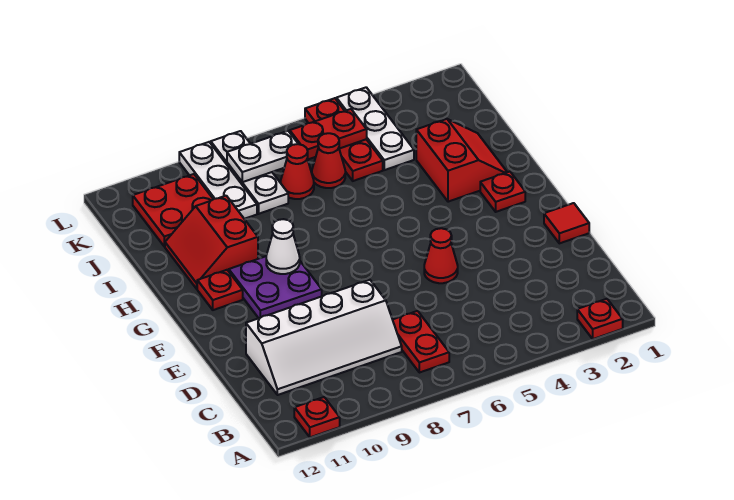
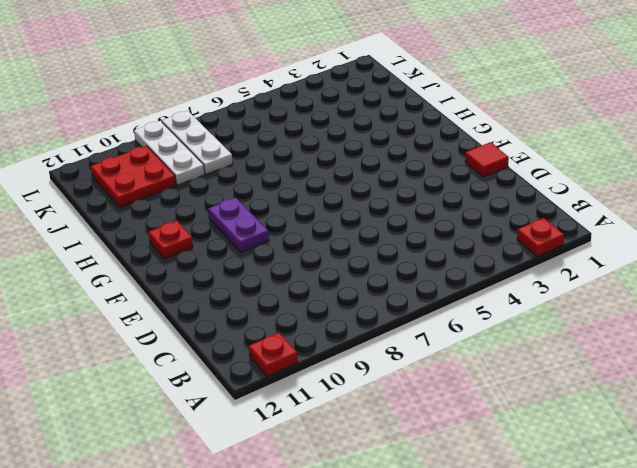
purple plate F9:G9 level 1 -> purple plate F9:G10 level 1
none -> red plate B7:C7 level 1
none -> white slope C8:D11 level 1 top D
none -> red cone E5 level 1

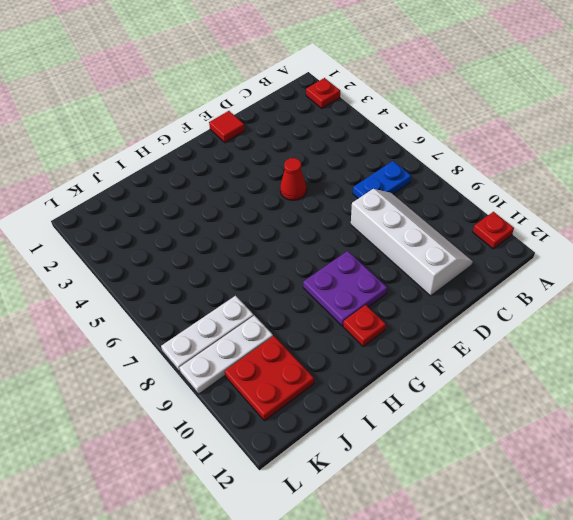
blue plate B7:C7 level 1 -> red plate B7:C7 level 1
none -> red plate G2 level 1
none -> red slope H2:I3 level 1 top 3
none -> red slope H10:I11 level 1 top 10

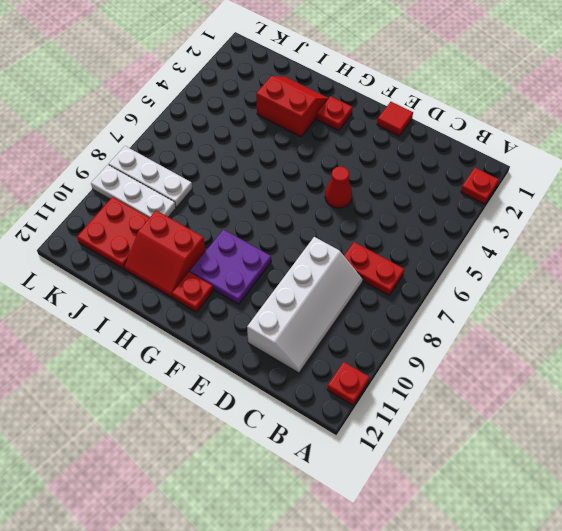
none -> white plate J4:L4 level 1
none -> red plate J5:L5 level 1
none -> red cone J6 level 1

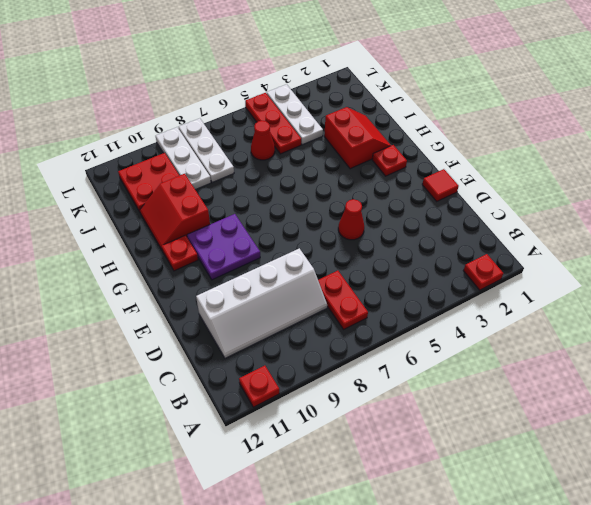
none -> red cone J7 level 1
none -> white cone G9 level 2
none -> red plate K5:K6 level 2

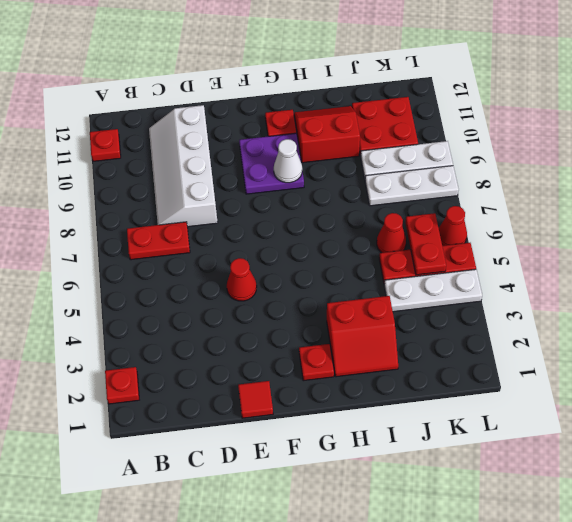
red cone L6 level 1 -> red cone J7 level 1
none -> white plate K7:K8 level 2

